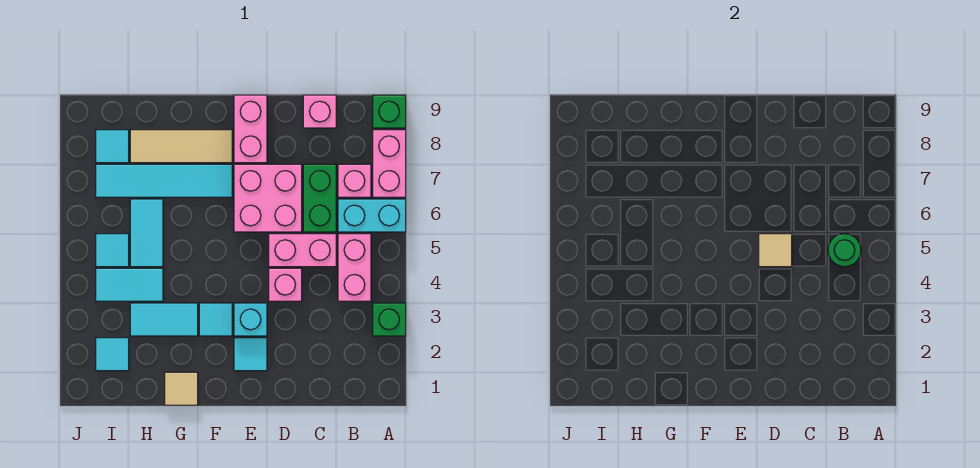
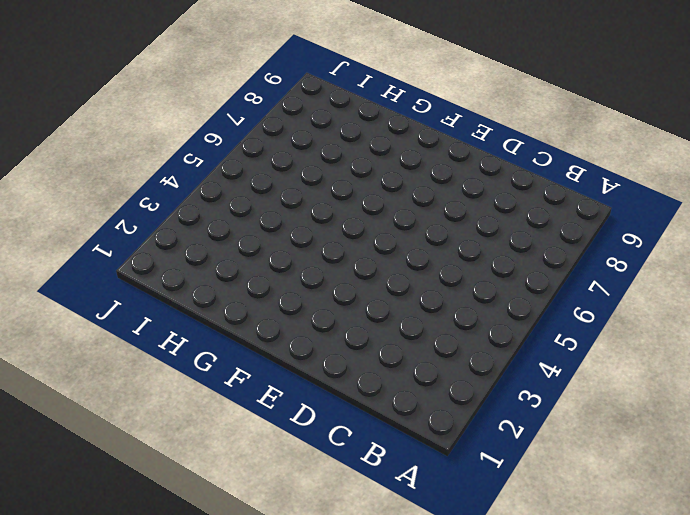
none -> green brick A3 level 1
none -> cyan brick A6:B6 level 1
none -> pink brick A7:A8 level 1

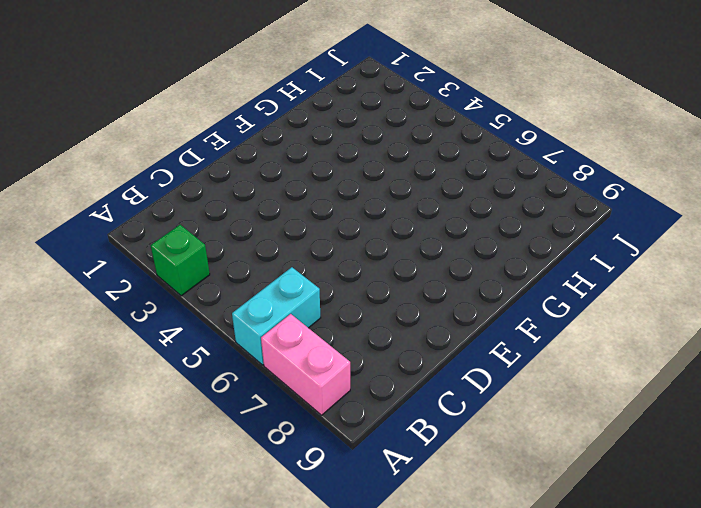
none -> green brick A9 level 1
none -> pink brick B4:B5 level 1
none -> pink brick B7 level 1

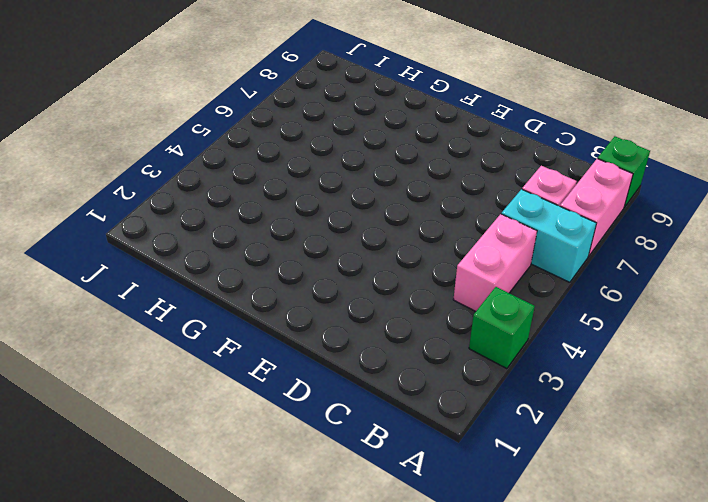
none -> pink brick C5:D5 level 1
none -> green brick C6:C7 level 1
none -> pink brick C9 level 1

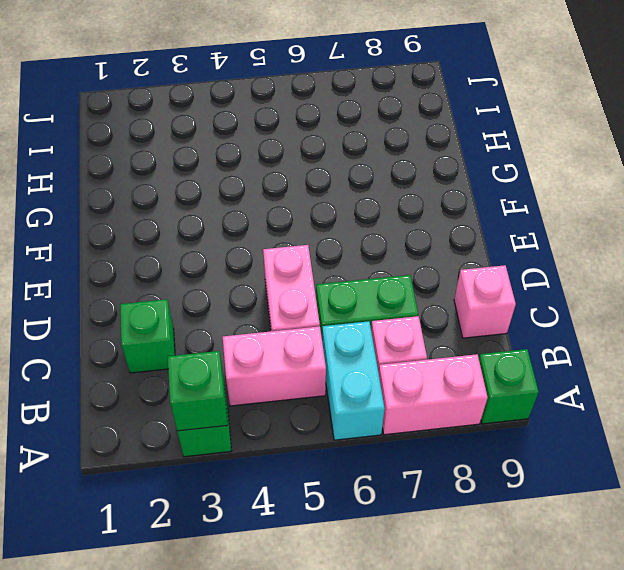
green brick A3 level 2 -> none
green brick C2 level 1 -> none
none -> pink brick D4 level 1
none -> pink brick D6:E7 level 1
none -> cyan tile E2 level 1

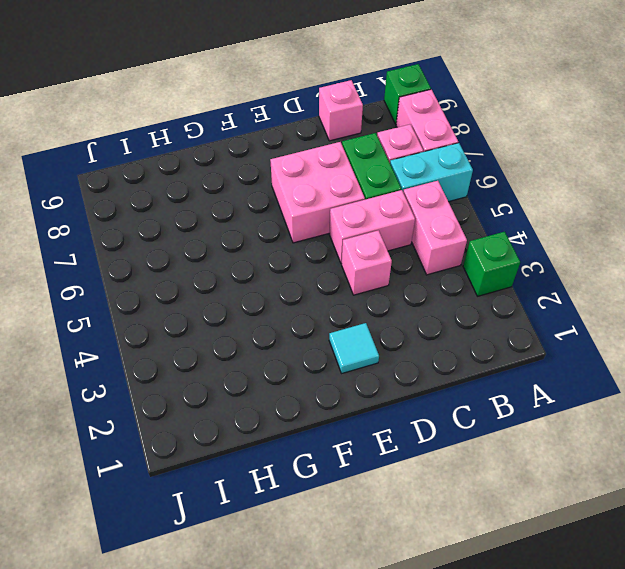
none -> cyan brick E3 level 1
none -> pink brick E8:E9 level 1
none -> cyan tile F3 level 1

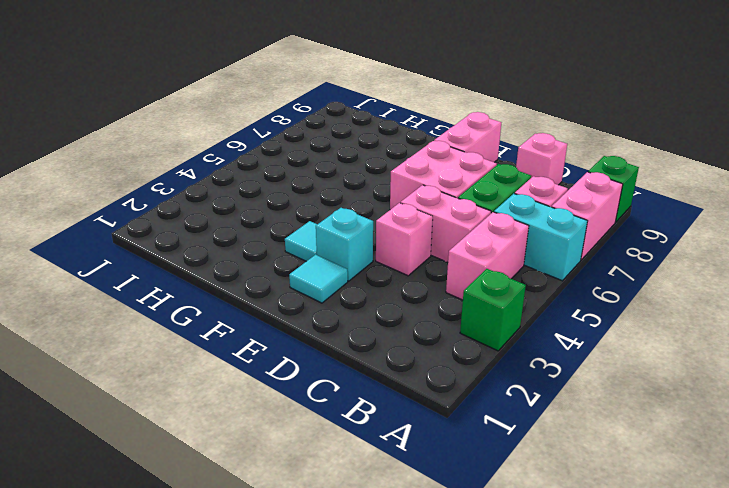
none -> cyan tile F7:I7 level 1
none -> tan tile F8:H8 level 1
none -> tan tile G1 level 1

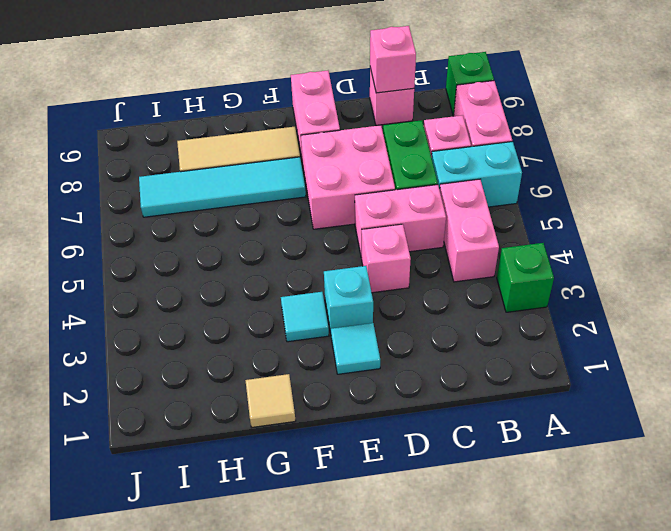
pink brick C9 level 2 -> none
none -> cyan tile G3:H3 level 1
none -> cyan tile H4:I4 level 1
none -> cyan tile H5:H6 level 1

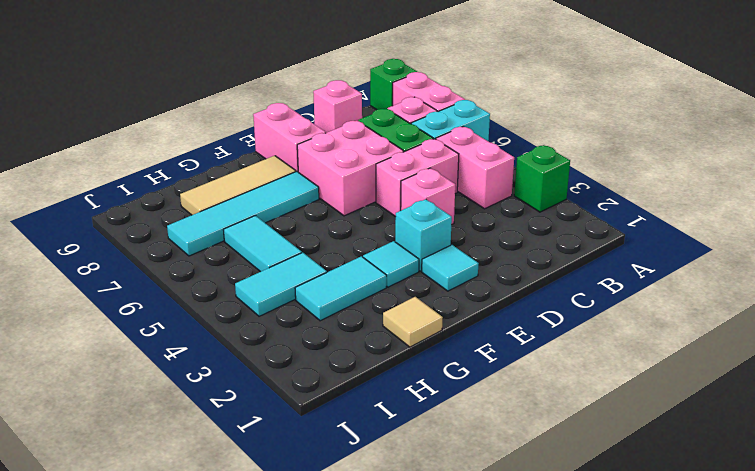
none -> cyan tile I2 level 1
none -> cyan tile I5 level 1
none -> cyan tile I8 level 1

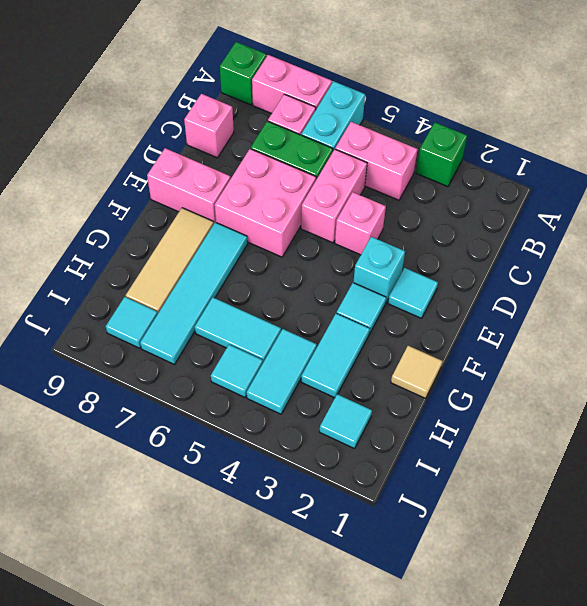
none -> green round brick B5 level 2
none -> tan tile D5 level 2

